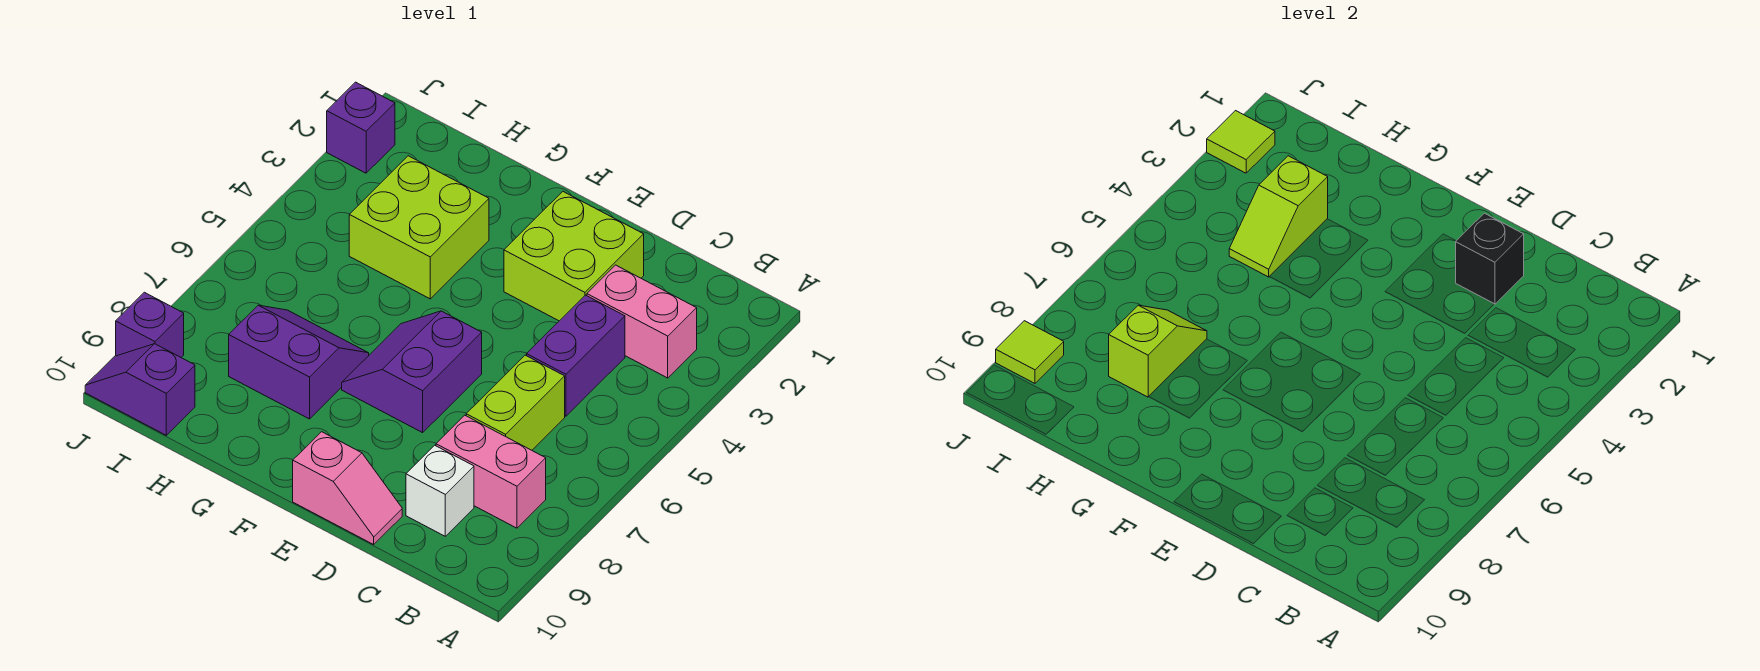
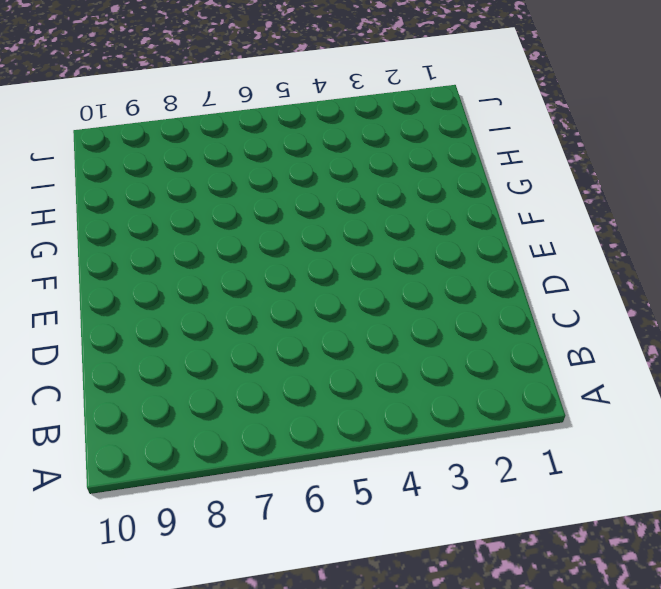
none -> pink brick B3:C3 level 1
none -> pink brick B8:C8 level 1
none -> purple brick C4:C5 level 1

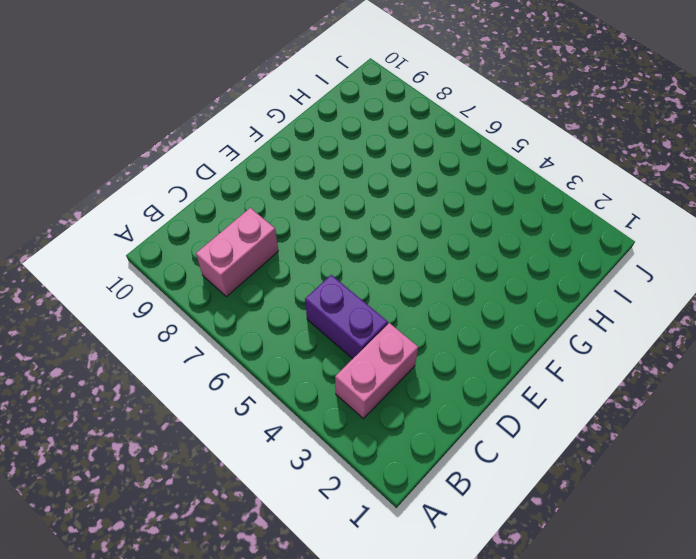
none -> lime brick C6:C7 level 1
none -> white brick C9 level 1
none -> lime brick D2:E3 level 1

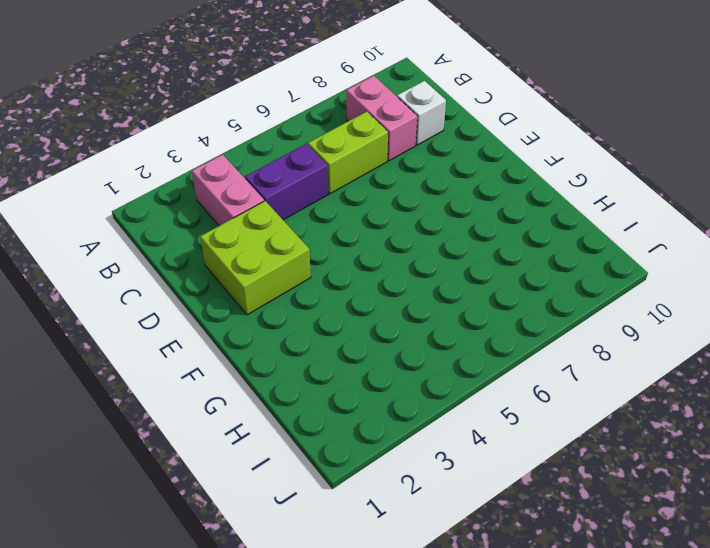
none -> pink slope D10:E10 level 1 top E
none -> purple slope E6:F7 level 1 top E
none -> lime brick G3:H4 level 1

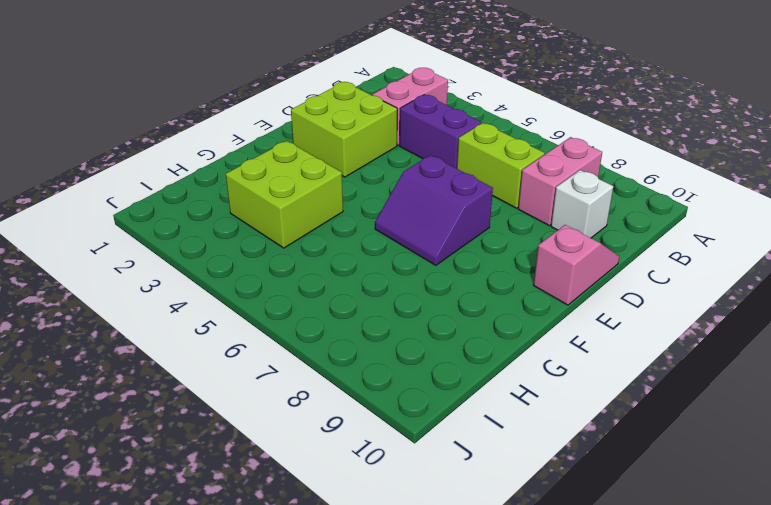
none -> purple slope G7:H8 level 1 top 8
none -> purple slope I10:J10 level 1 top I
none -> purple brick J2 level 1

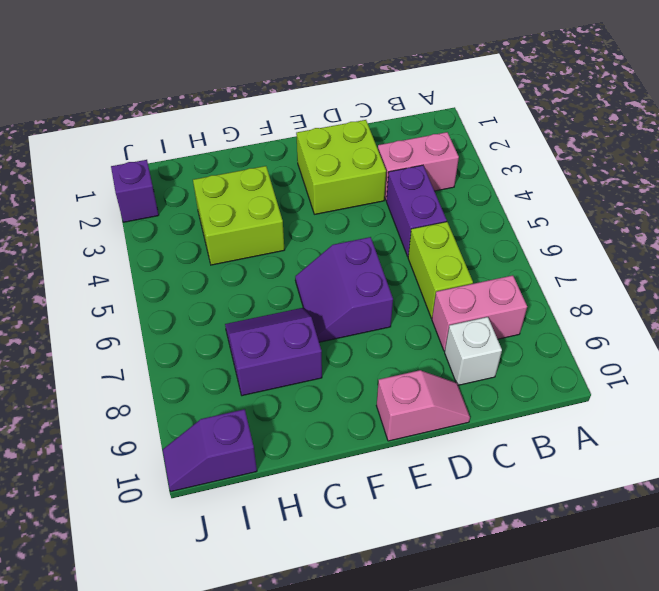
none -> purple brick J9 level 1
none -> black brick D2 level 2
none -> lime slope H3:H4 level 2 top 3

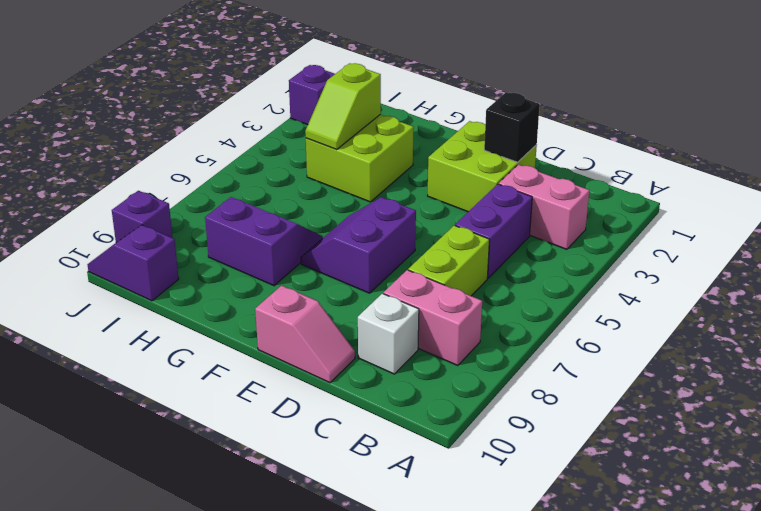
none -> lime slope H7:H8 level 2 top 8
none -> lime tile J2 level 2
none -> lime tile J9 level 2

